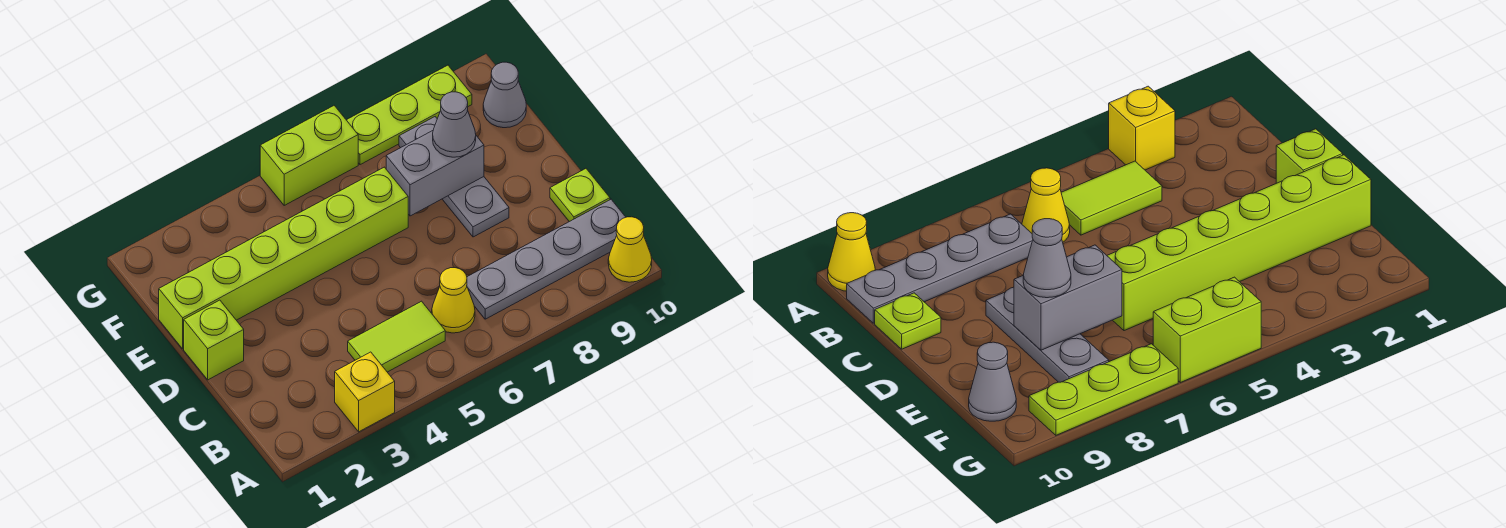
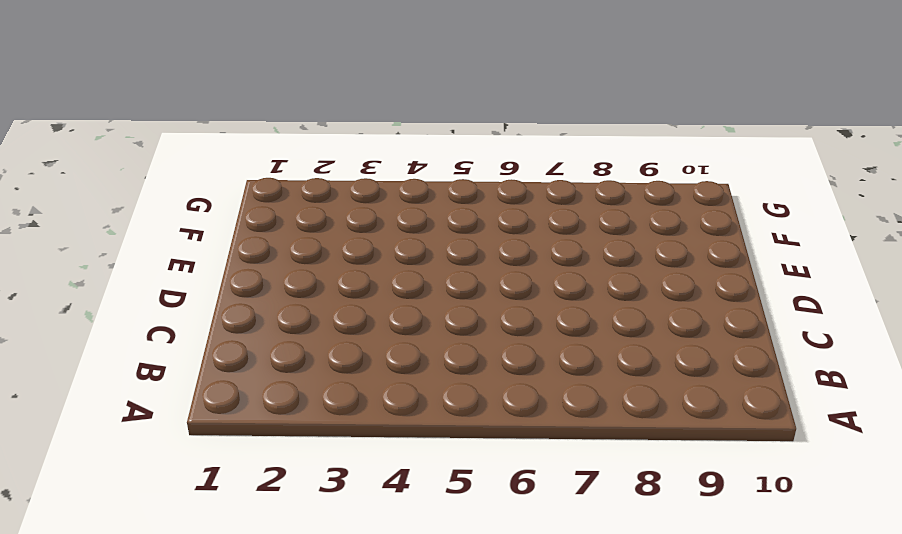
none -> yellow brick A3 level 1
none -> yellow cone A10 level 1
none -> lime tile B4:B5 level 1

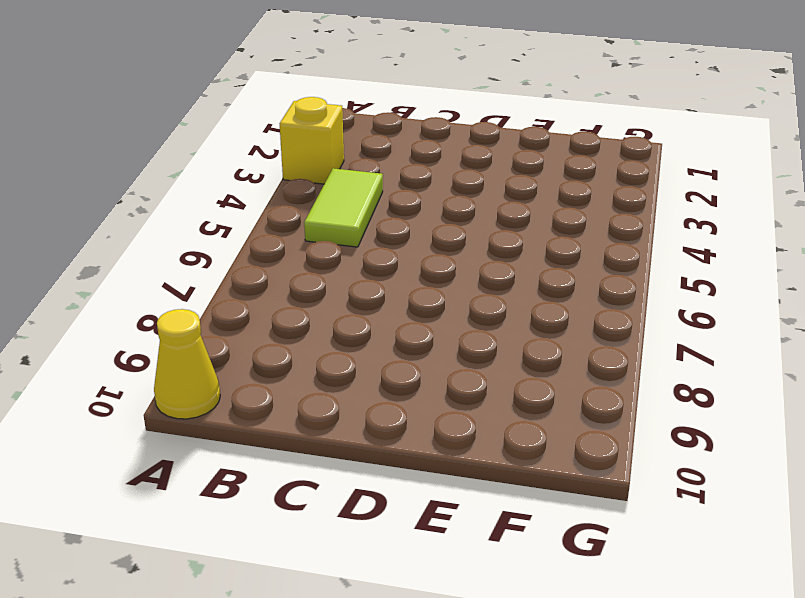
none -> yellow cone B6 level 1
none -> grey plate B7:B10 level 1
none -> lime plate C10 level 1

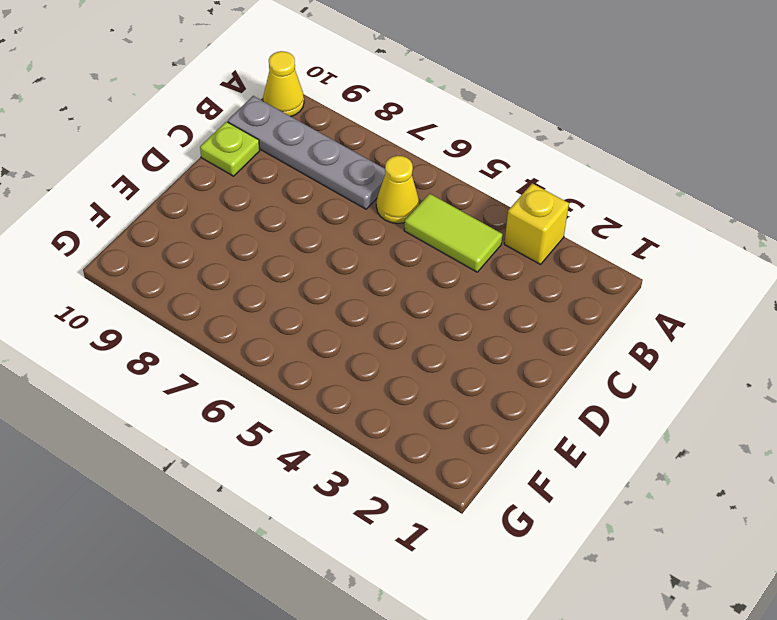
none -> lime brick D1 level 1
none -> grey plate D8:F8 level 1
none -> lime brick E1:E6 level 1

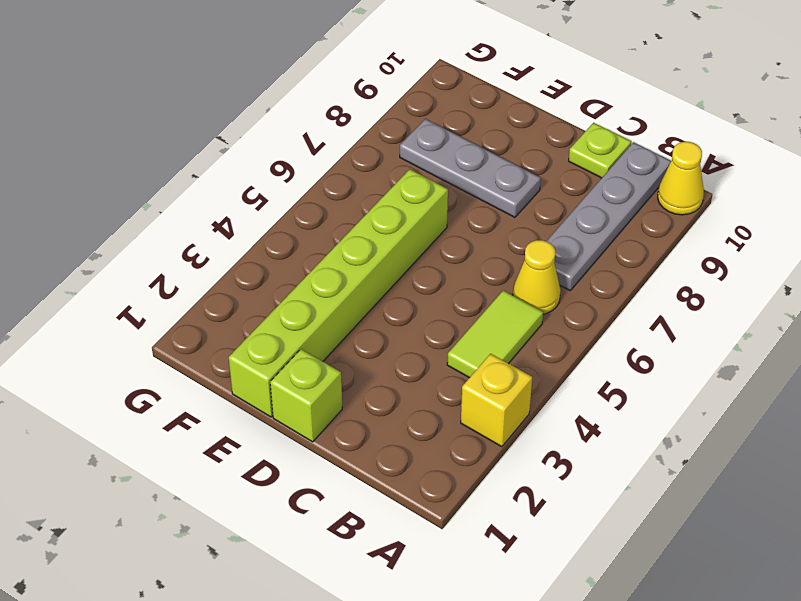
none -> grey cone F10 level 1
none -> lime brick G5:G6 level 1
none -> lime plate G7:G9 level 1

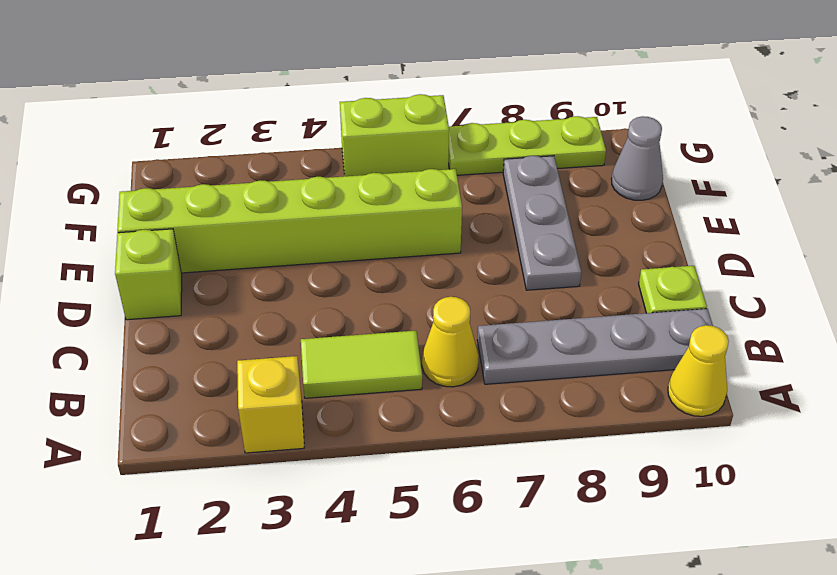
none -> grey brick E7:E8 level 2
none -> grey cone E8 level 3

